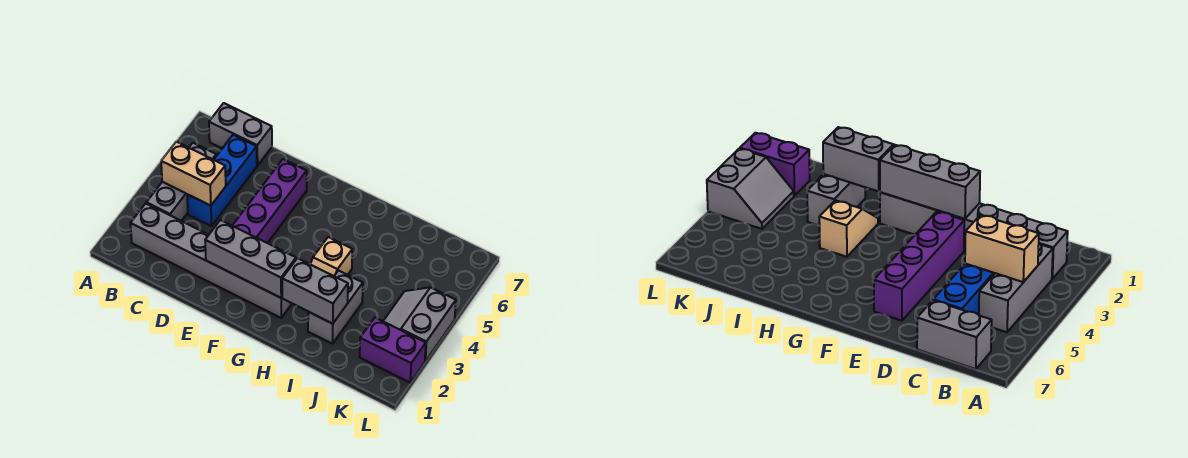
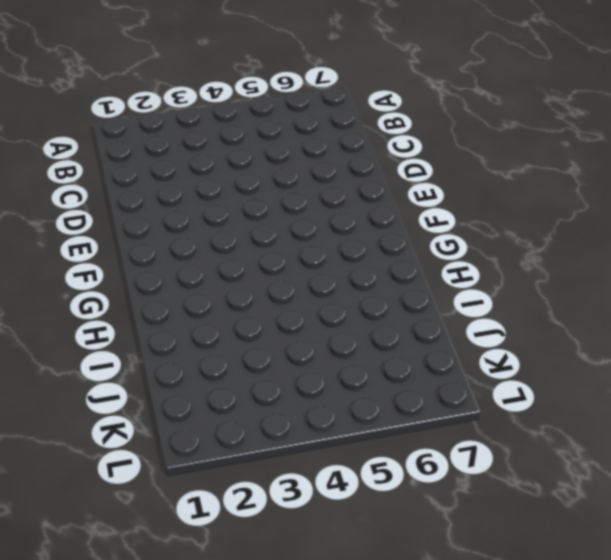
none -> grey brick B2:G2 level 1
none -> grey brick B3:B5 level 1
none -> grey brick B7:C7 level 1

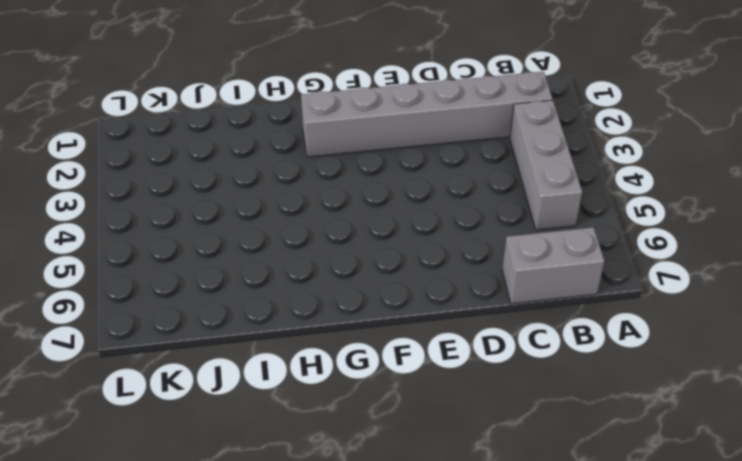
none -> blue brick C4:C6 level 1
none -> purple brick E3:E6 level 1
none -> tan slope H3:H4 level 1 top 4

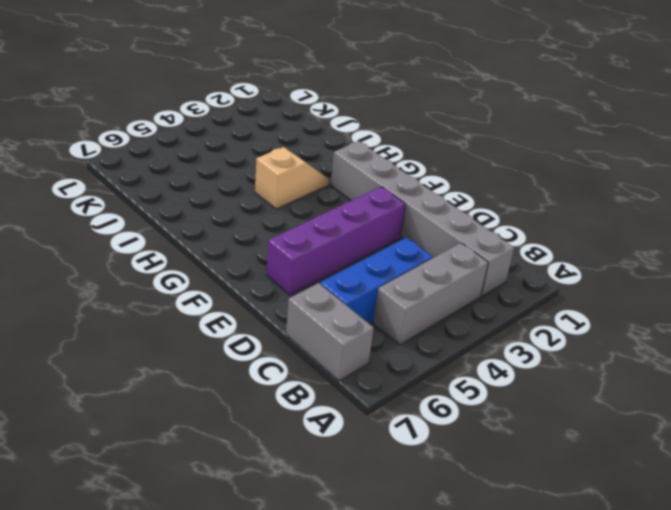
none -> grey brick I2:I3 level 1
none -> purple brick K2:L2 level 1
none -> grey slope K3:L4 level 1 top L

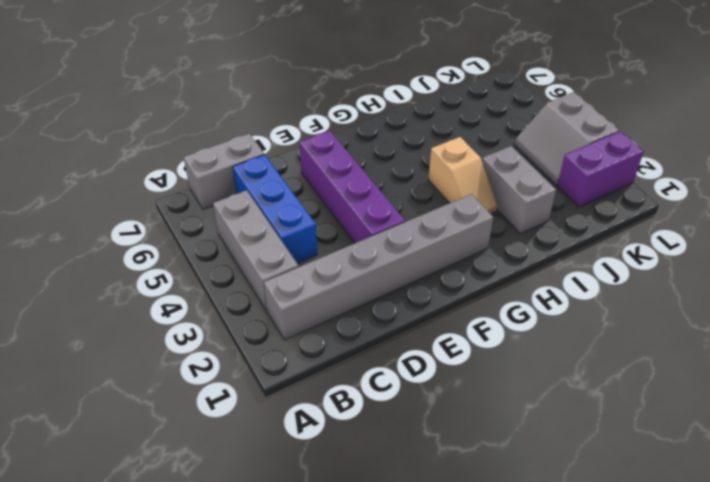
none -> tan brick B4:C4 level 2
none -> grey brick E2:G2 level 2
none -> grey brick H2:I2 level 2

